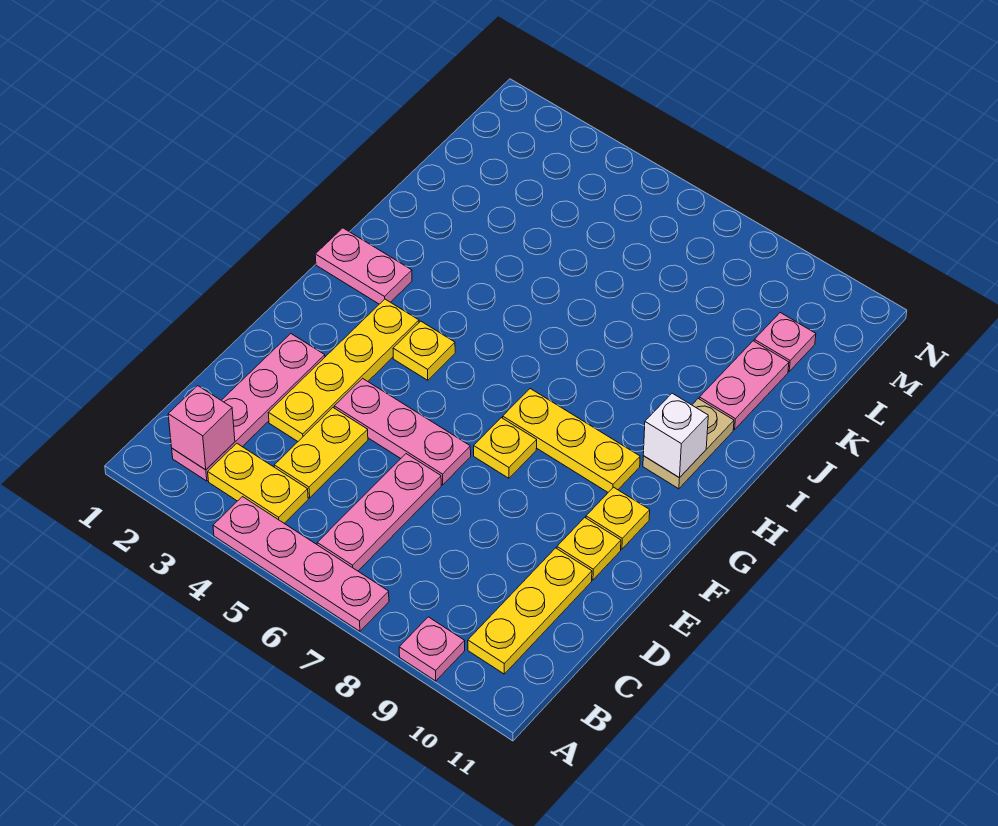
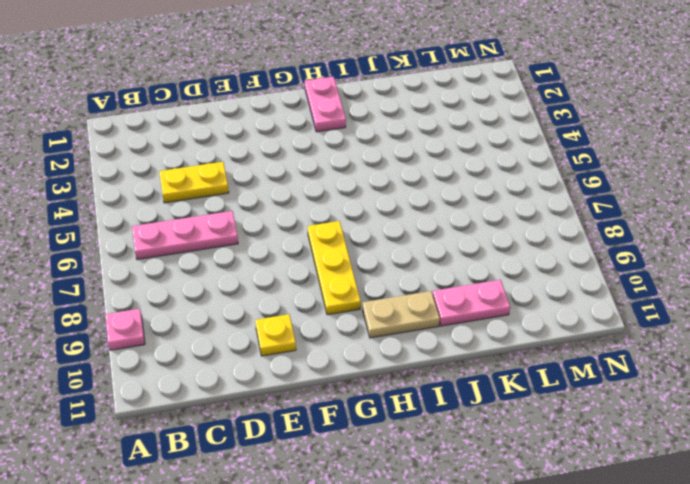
none -> pink plate A4:A7 level 1
none -> pink plate B2:E2 level 1
none -> yellow plate B3:B4 level 1

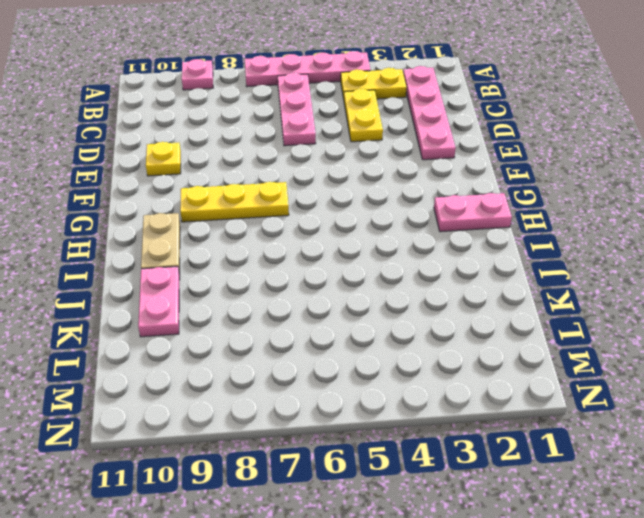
none -> yellow plate B10:D10 level 1
none -> yellow plate D3:G3 level 1
none -> pink plate E4:E6 level 1

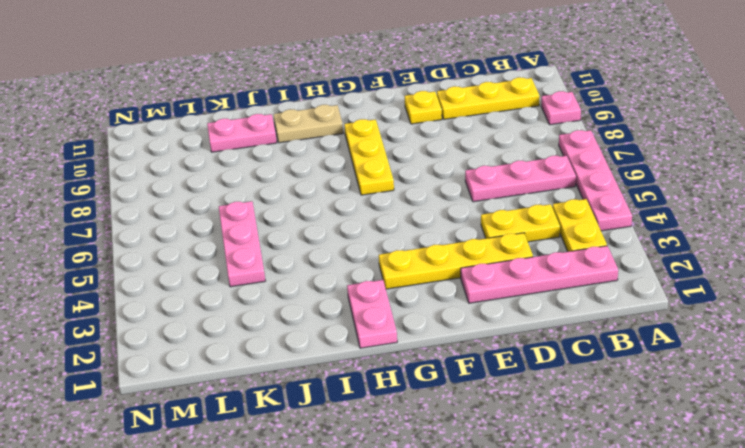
pink plate K4:K6 level 1 -> pink plate E4:E6 level 1
none -> yellow plate F7 level 1
none -> yellow plate F10 level 1
none -> yellow plate G4 level 1

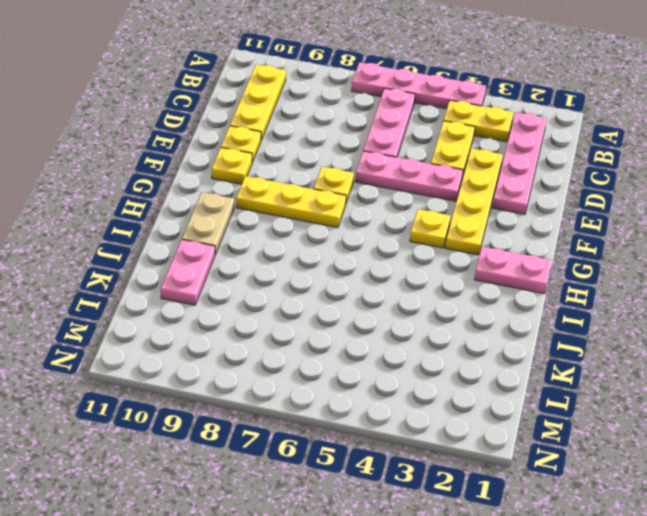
none -> pink plate A9 level 1
none -> pink plate L10 level 1
none -> pink brick B2 level 2

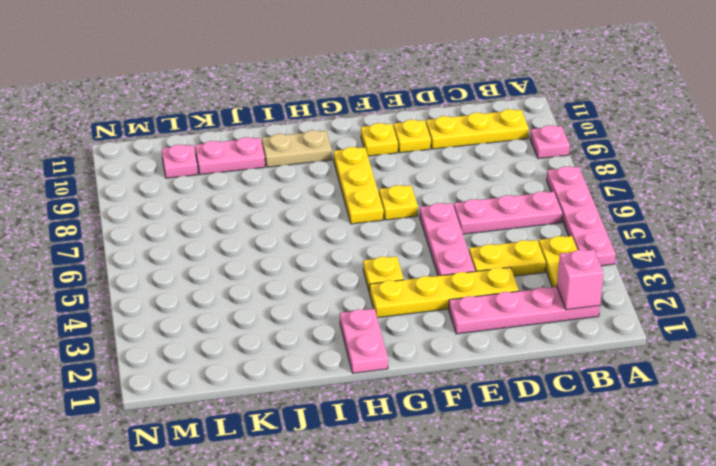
none -> white brick H10 level 2

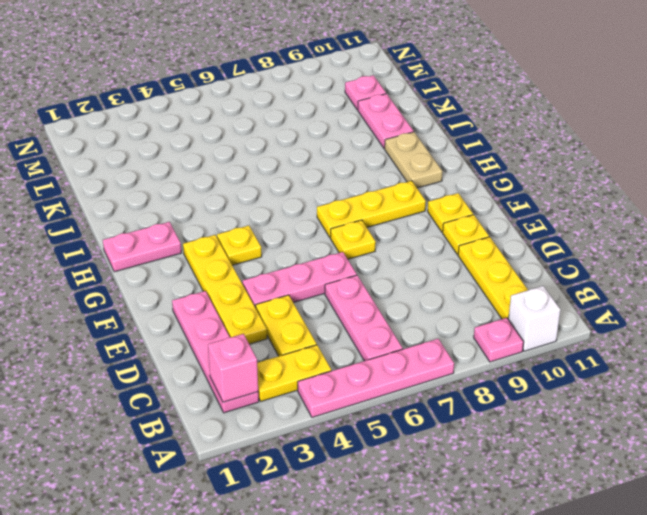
white brick A10 level 1 -> white brick H10 level 2

